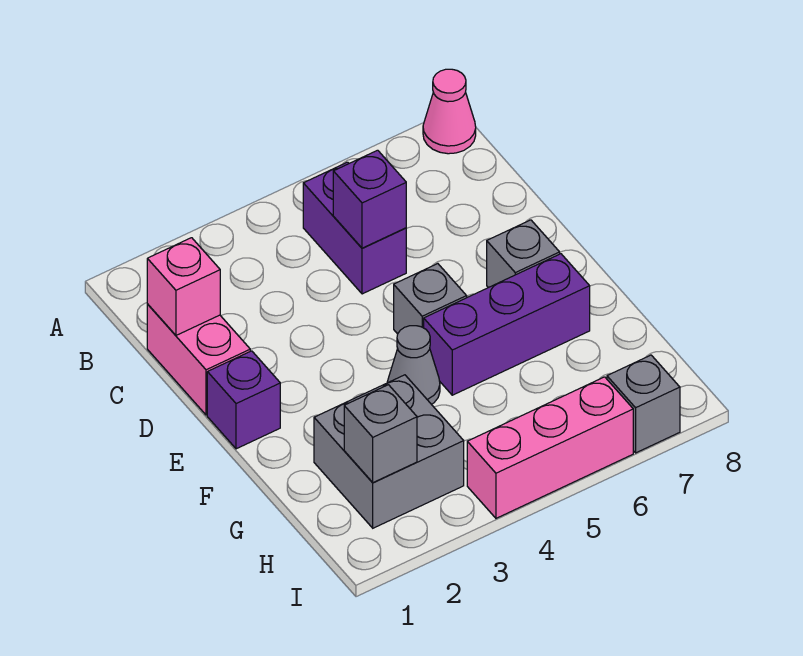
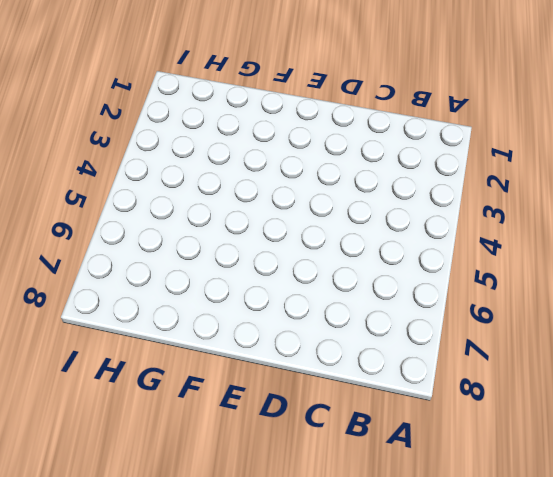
none -> pink cone A8 level 1
none -> purple brick B5:C5 level 1
none -> pink brick C1:D1 level 1

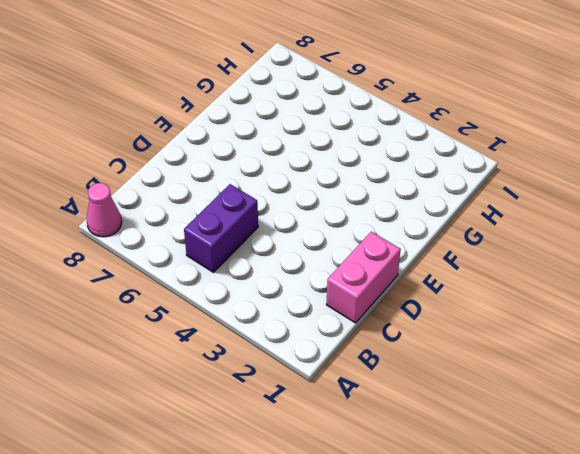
none -> purple brick E1 level 1
none -> grey brick E5 level 1
none -> grey brick E7 level 1

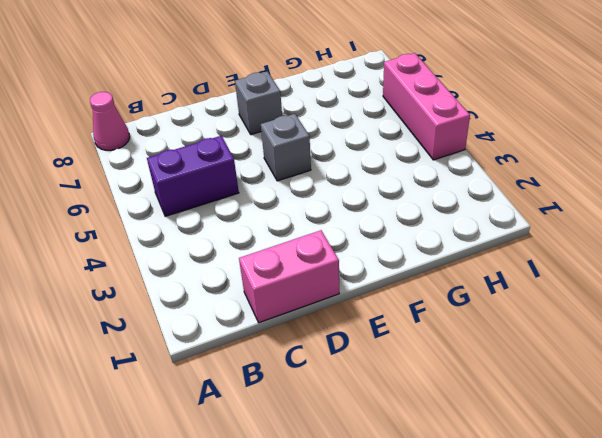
none -> purple brick E1 level 1
none -> grey cone F4 level 1
none -> purple brick F5:F7 level 1

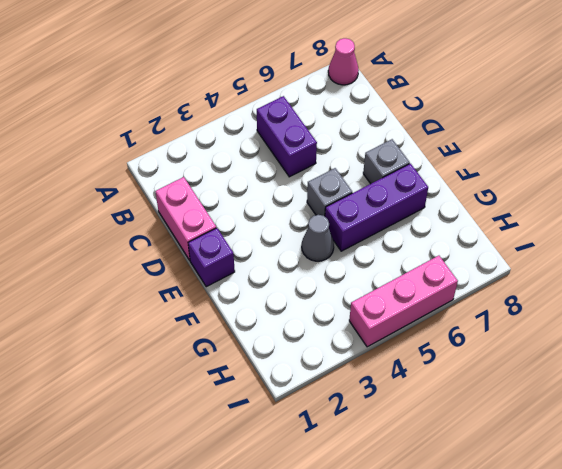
none -> grey brick G2:H3 level 1
none -> grey brick I7 level 1
none -> pink brick C1 level 2

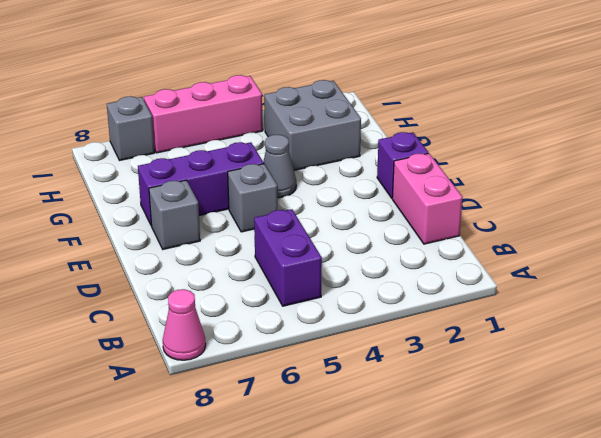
none -> pink brick C1 level 2
none -> purple brick C5 level 2
none -> grey brick H2 level 2

